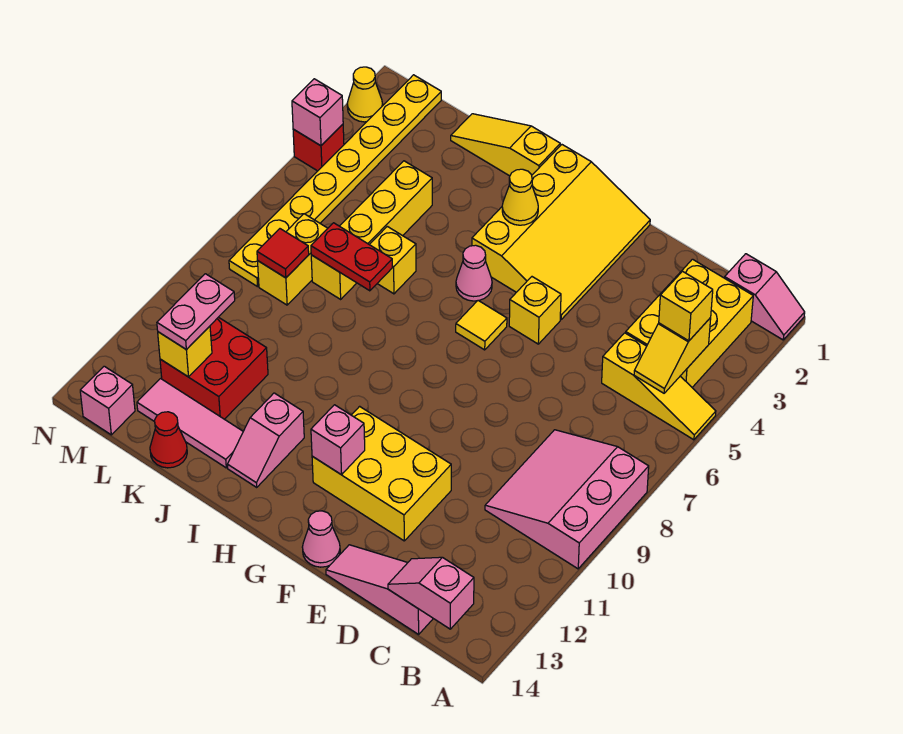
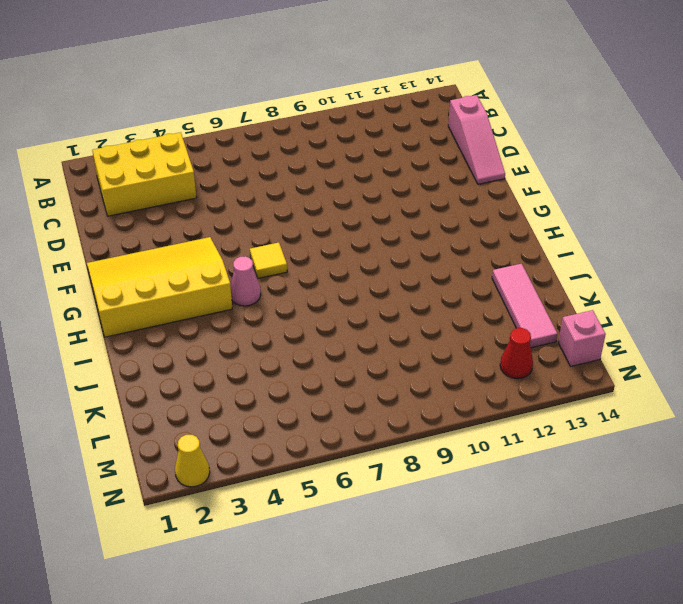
red cone M12 level 1 -> red cone K14 level 1
none -> pink slope A1:B1 level 1 top B
none -> yellow slope A5:C5 level 1 top C
none -> pink slope A8:C10 level 1 top A
none -> yellow brick E11:G12 level 1

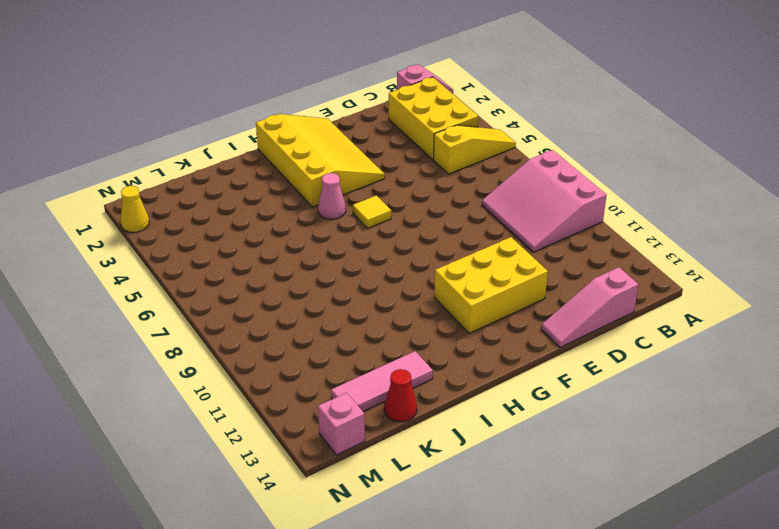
none -> yellow brick F5 level 1
none -> pink cone F14 level 1
none -> yellow slope I1:K1 level 1 top I
none -> pink slope I12:I13 level 1 top 12

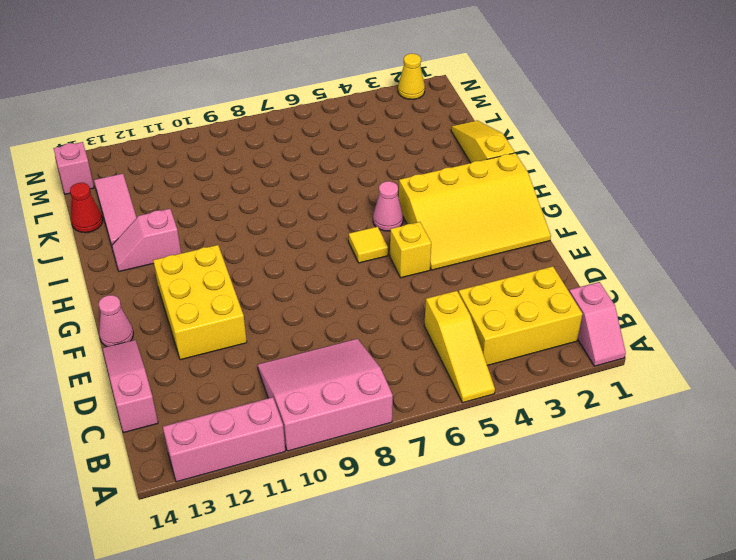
pink brick A11:A13 level 1 -> none
none -> yellow brick J6 level 1
none -> yellow brick K4:K7 level 1
none -> red brick K11:L12 level 1
none -> yellow brick L7:L8 level 1

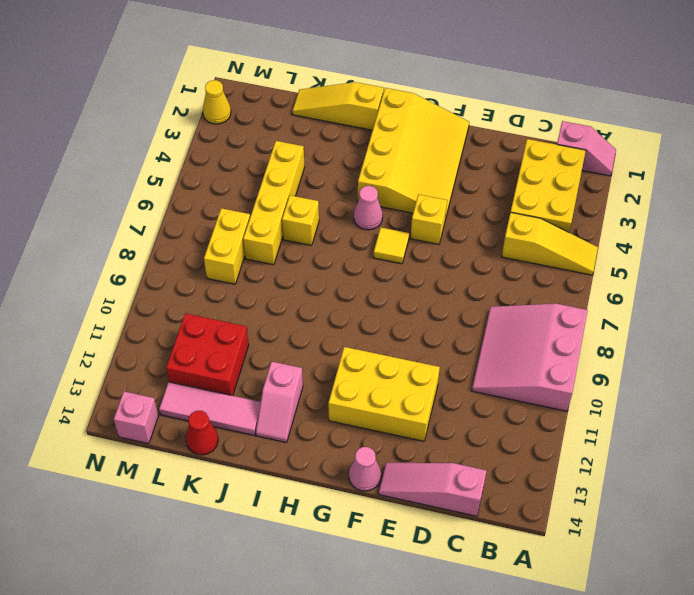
none -> yellow plate M1:M8 level 1
none -> red brick N4 level 1
none -> yellow slope B4:B5 level 2 top 4
none -> pink slope B14:C14 level 2 top B

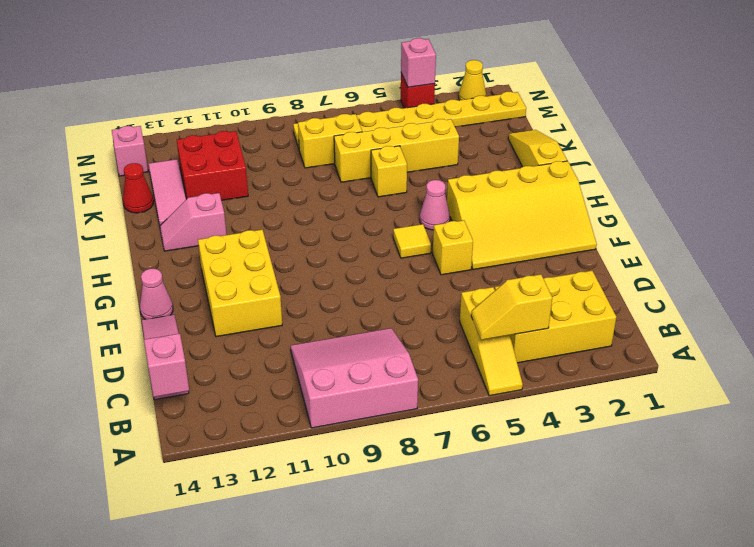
none -> pink slope A1:B1 level 1 top B
none -> pink brick G12 level 2
none -> yellow cone H3 level 2
none -> red plate J7:K7 level 2

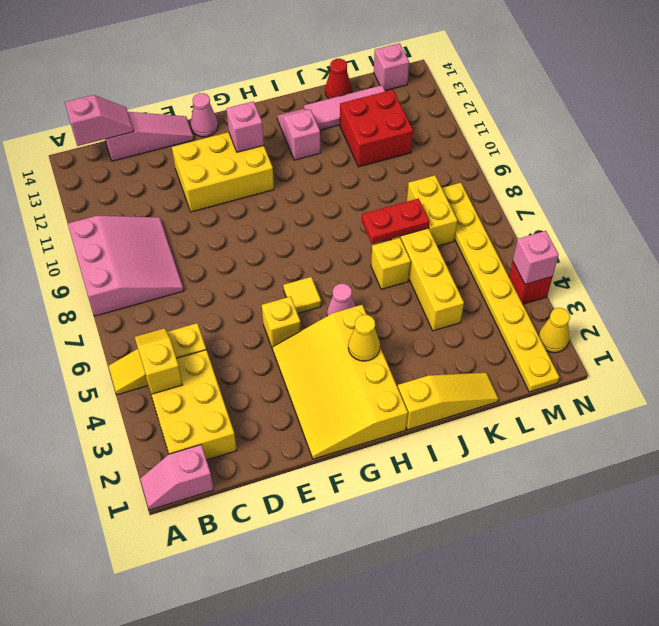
none -> red tile L8 level 2
none -> yellow brick L12 level 2
none -> yellow brick B4 level 3
none -> pink plate L11:L12 level 3

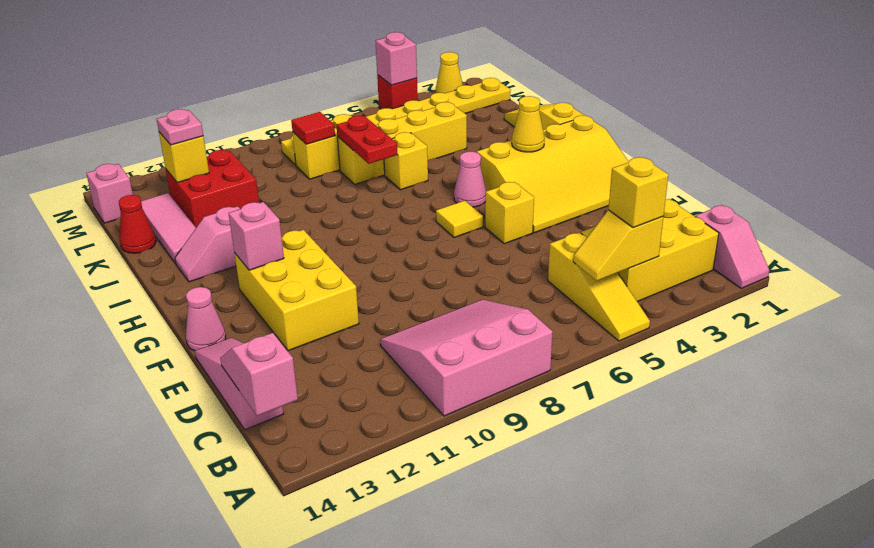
pink plate L12 level 3 -> pink plate L11:L12 level 3

